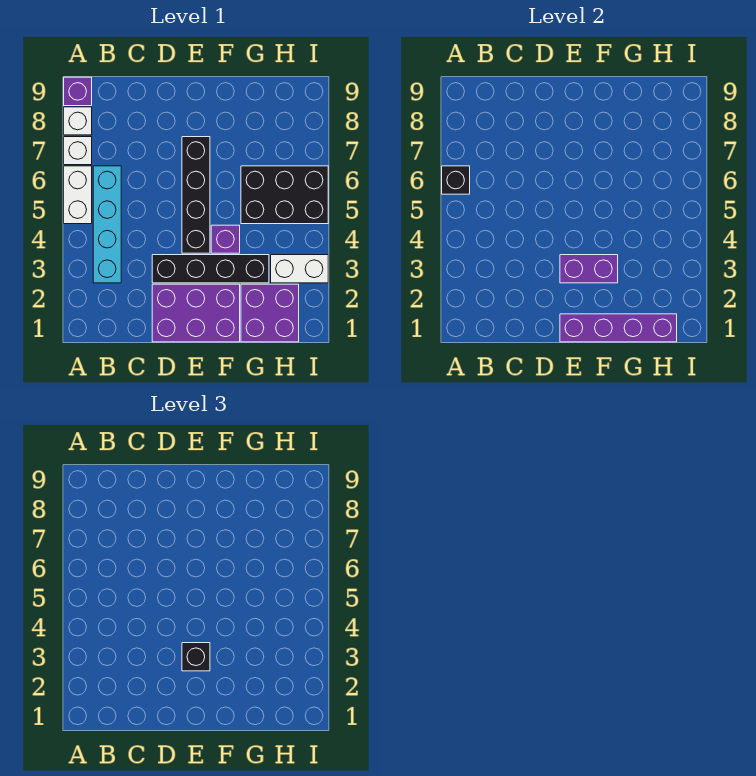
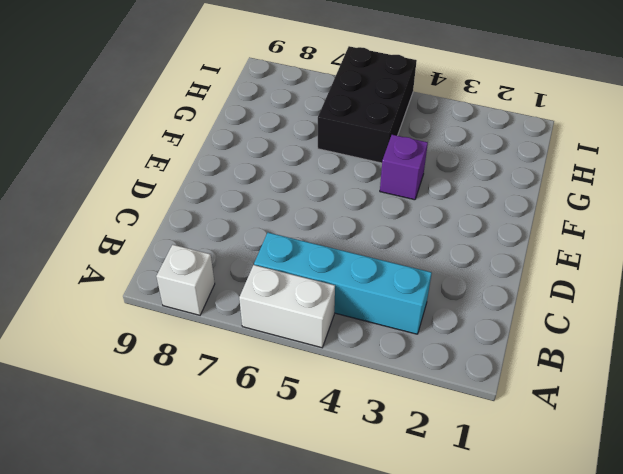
none -> white brick A7 level 1
none -> purple brick A9 level 1
none -> purple brick D1:F2 level 1

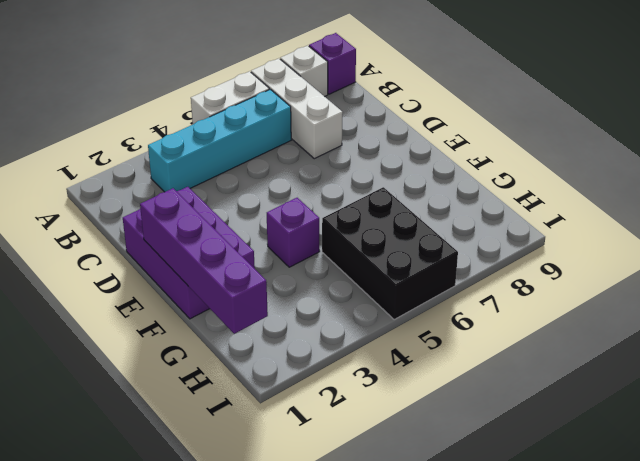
white brick A7:C7 level 1 -> white brick A7 level 1
none -> black brick D3:G3 level 1
none -> black brick E4:E7 level 1
none -> purple brick G1:H2 level 1

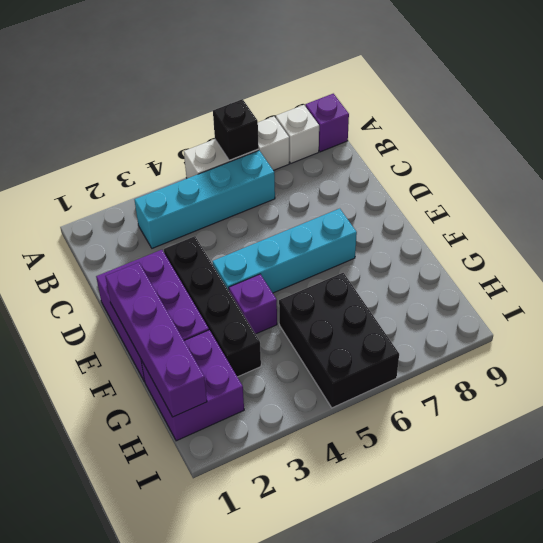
cyan brick E4:E7 level 1 -> black brick E4:E7 level 1
none -> white brick H3:I3 level 1
none -> purple brick E3:F3 level 2
none -> black brick E3 level 3

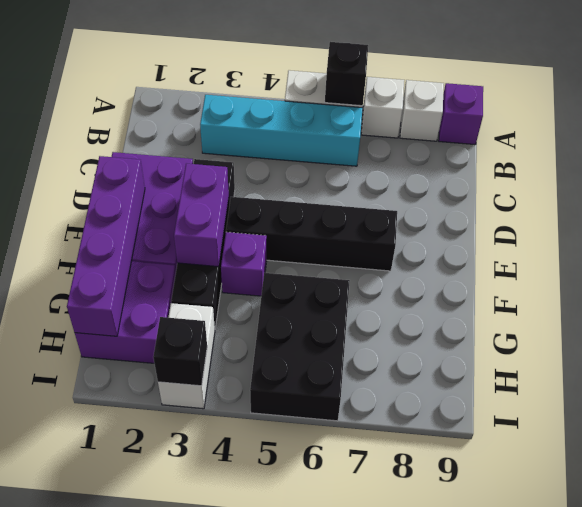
black brick I3 level 2 -> black brick E3 level 3

